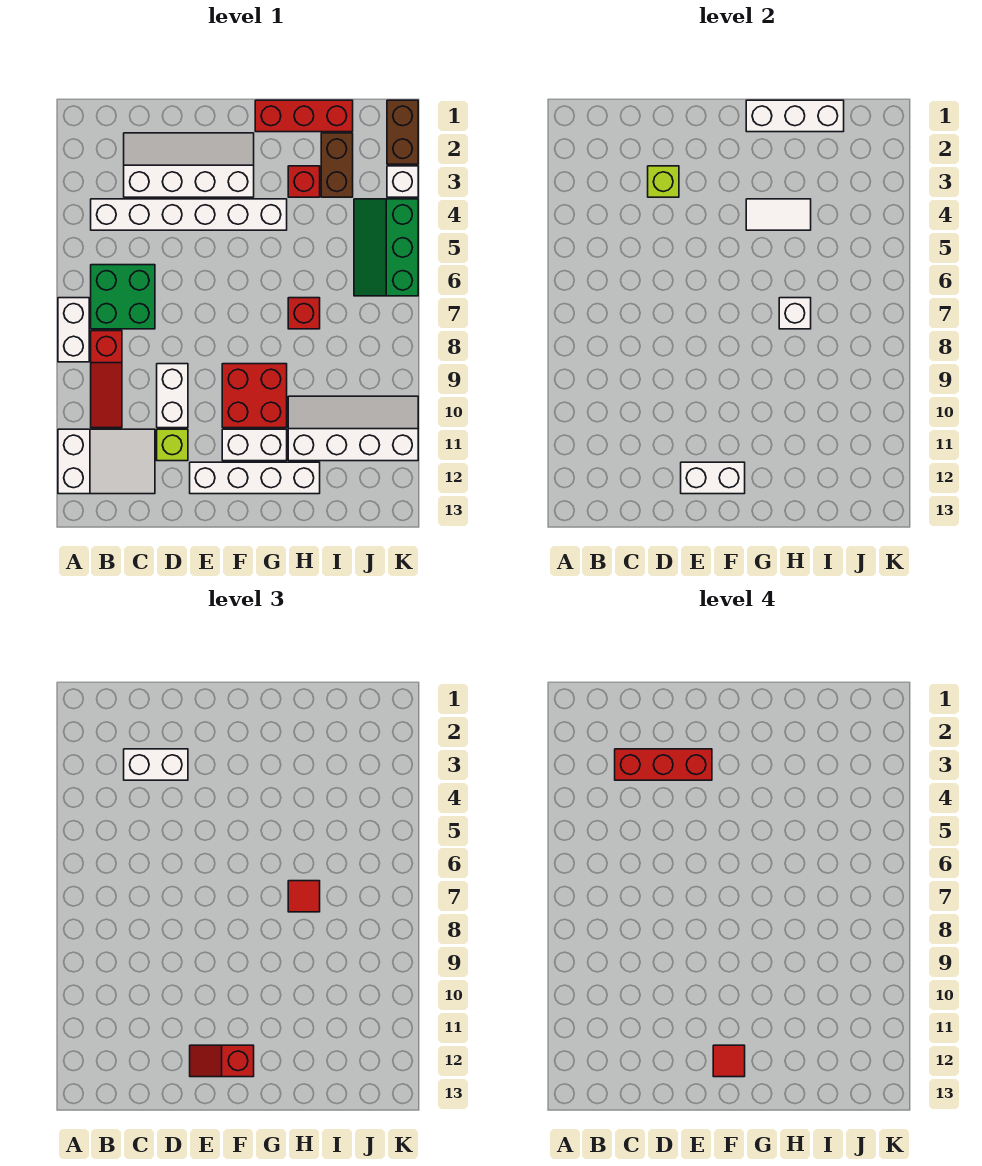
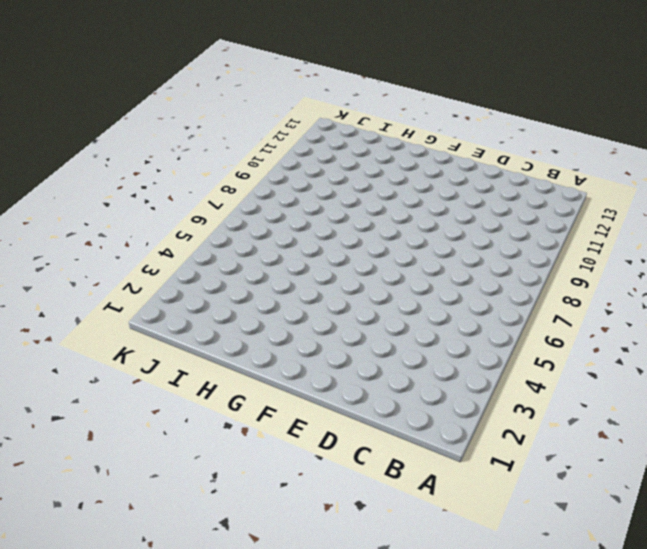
none -> white brick A7:A8 level 1
none -> white slope A11:C12 level 1 top A
none -> white brick B4:G4 level 1

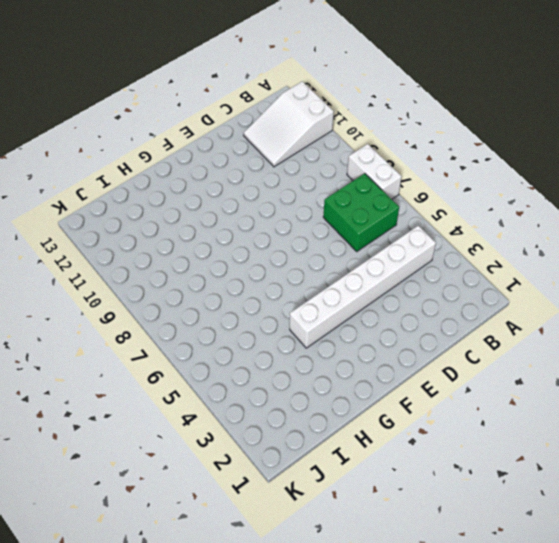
none -> red slope B8:B10 level 1 top 8
none -> white slope C2:F3 level 1 top 3
none -> white brick D9:D10 level 1

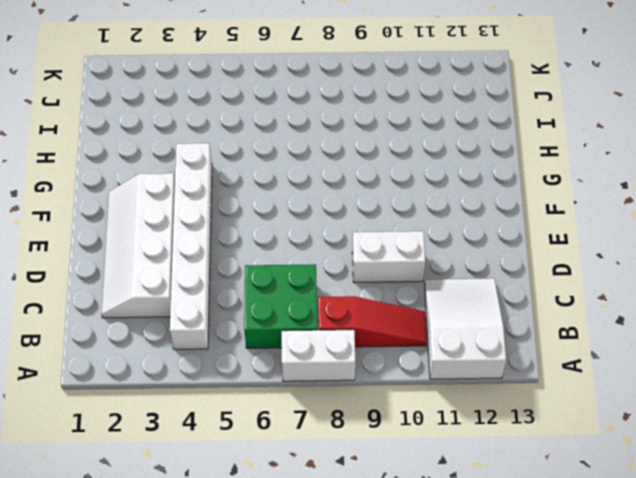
none -> lime brick D11 level 1
none -> white brick E12:H12 level 1
none -> red brick F9:G10 level 1

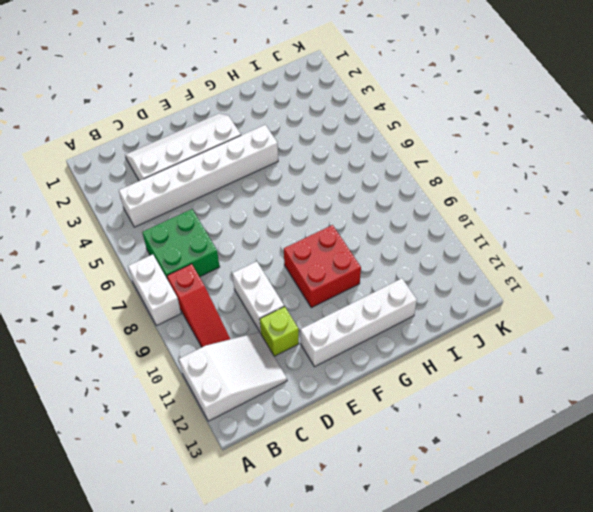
none -> white brick F11:G11 level 1
none -> red brick G1:I1 level 1
none -> red brick H3 level 1

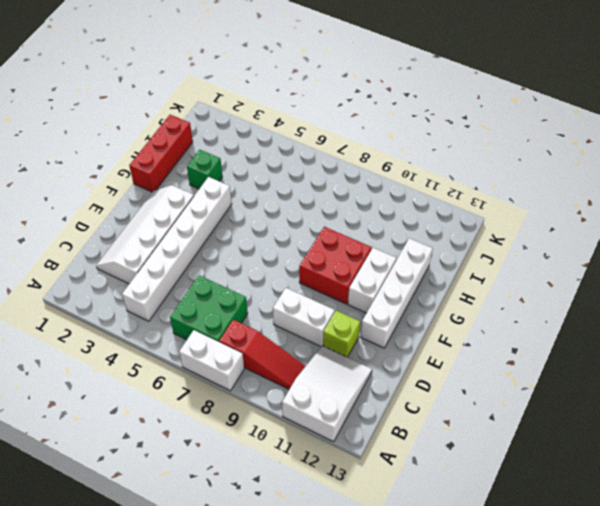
green brick H3 level 1 -> red brick H3 level 1
none -> red brick H7 level 1
none -> white slope H10:K11 level 1 top 11
none -> brown brick I2:I3 level 1

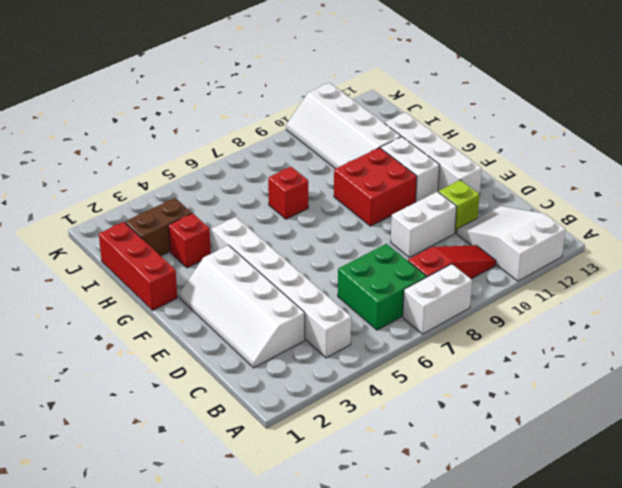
none -> green slope J4:K6 level 1 top K
none -> brown brick K1:K2 level 1
none -> white brick K3 level 1

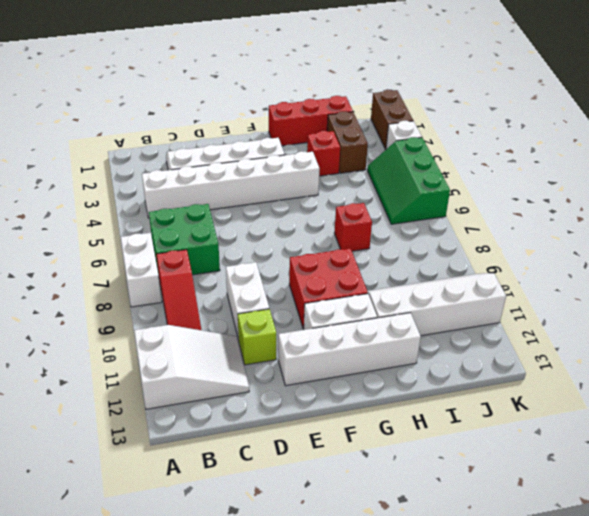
none -> lime brick D3 level 2
none -> white brick E12:F12 level 2
none -> white brick G1:I1 level 2

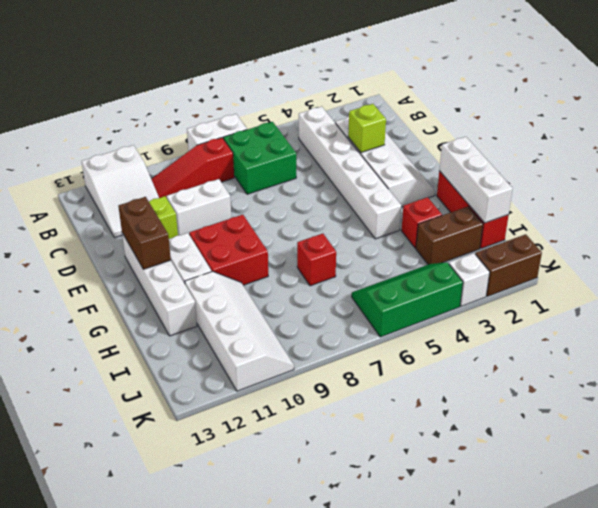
brown brick E12:F12 level 2 -> white brick E12:F12 level 2
none -> white tile G4:H4 level 2
none -> white brick H7 level 2
none -> white brick C3:D3 level 3

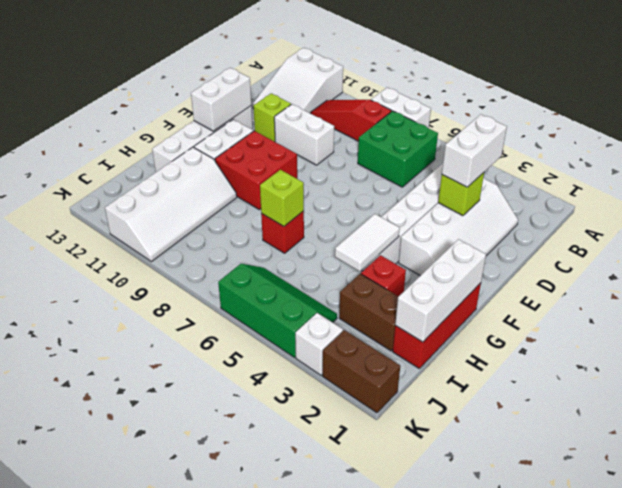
lime brick H7 level 2 -> white brick H7 level 2
none -> red slope E12:F12 level 3 top F
none -> red tile H7 level 3
none -> red brick C3:E3 level 4

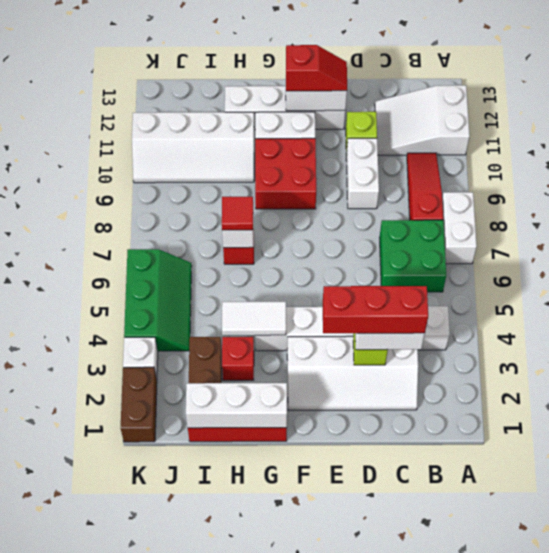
none -> red tile F12 level 4

